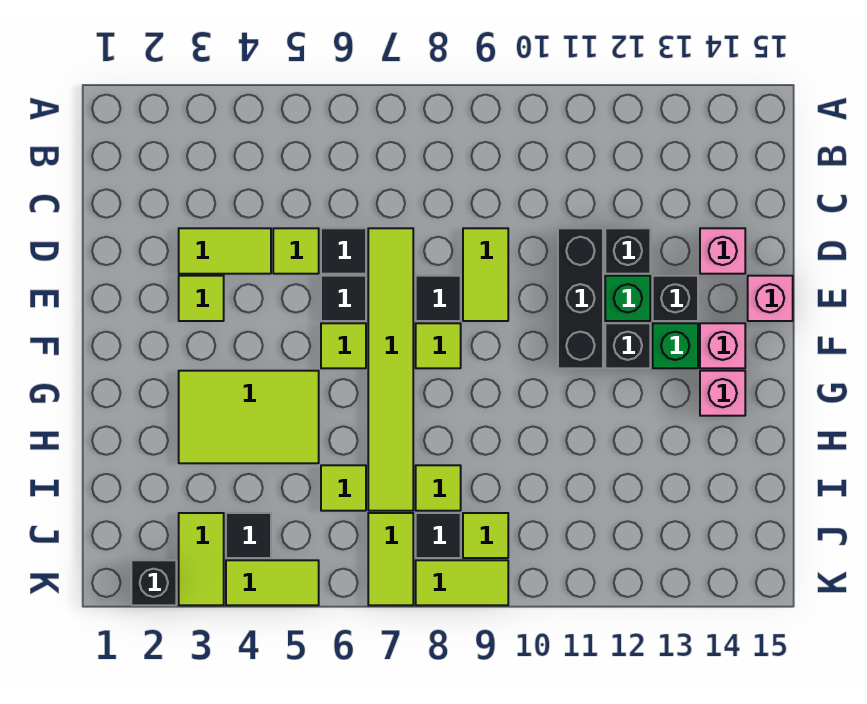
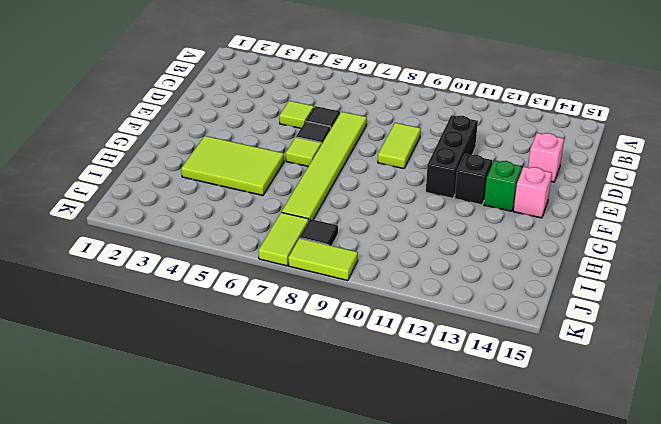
none -> lime tile D3:D4 level 1
none -> black brick D12 level 1
none -> lime tile E3 level 1
none -> black tile E8 level 1

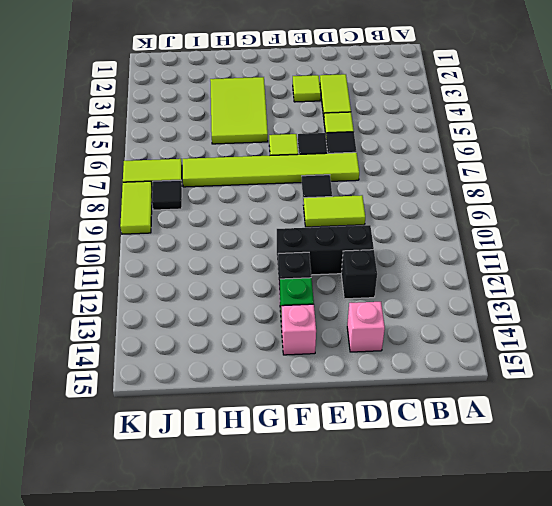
none -> green brick E12 level 1
none -> black brick E13 level 1
none -> pink brick E15 level 1
none -> lime tile F8 level 1

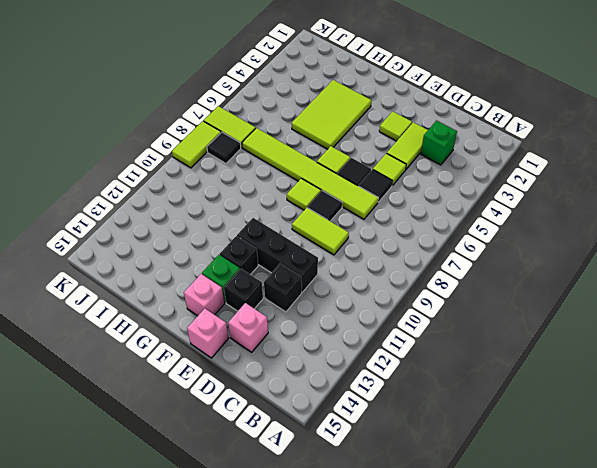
green brick C3 level 1 -> green brick E12 level 1
none -> pink brick G14 level 1
none -> lime tile I6 level 1
none -> lime tile I8 level 1
none -> lime tile J3:K3 level 1

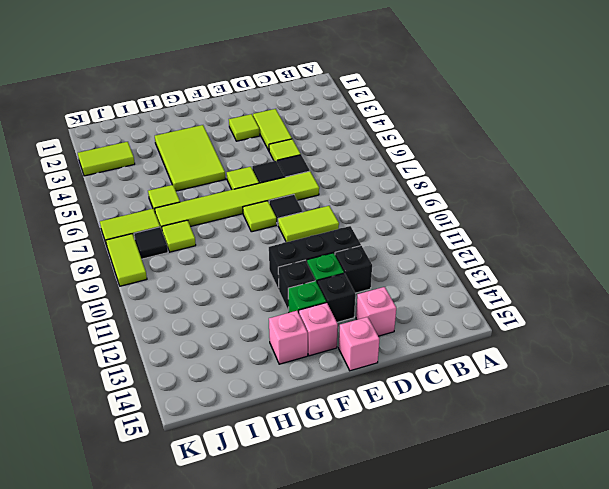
none -> black tile J4 level 1
none -> lime tile J9 level 1
none -> black brick K2 level 1
none -> lime tile K4:K5 level 1

